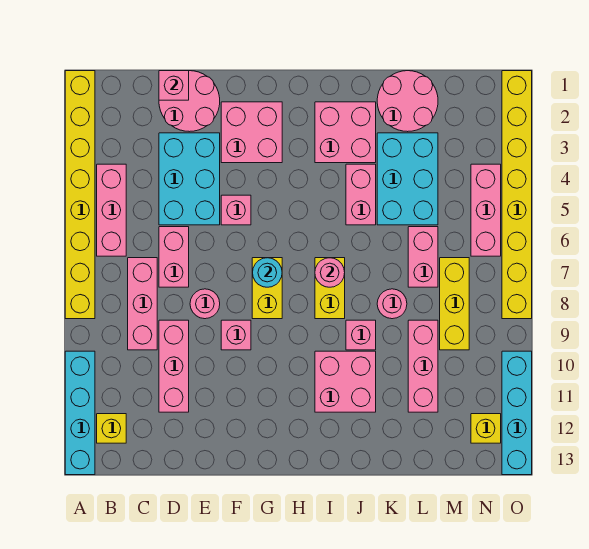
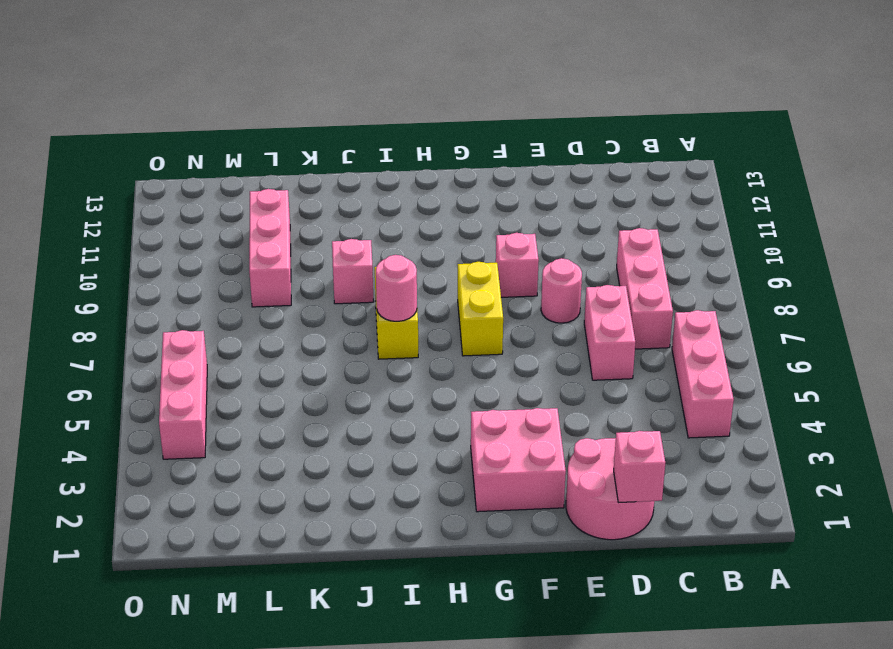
none -> yellow brick A1:A8 level 1
none -> cyan brick A10:A13 level 1
none -> yellow brick B12 level 1
none -> cyan brick D3:E5 level 1

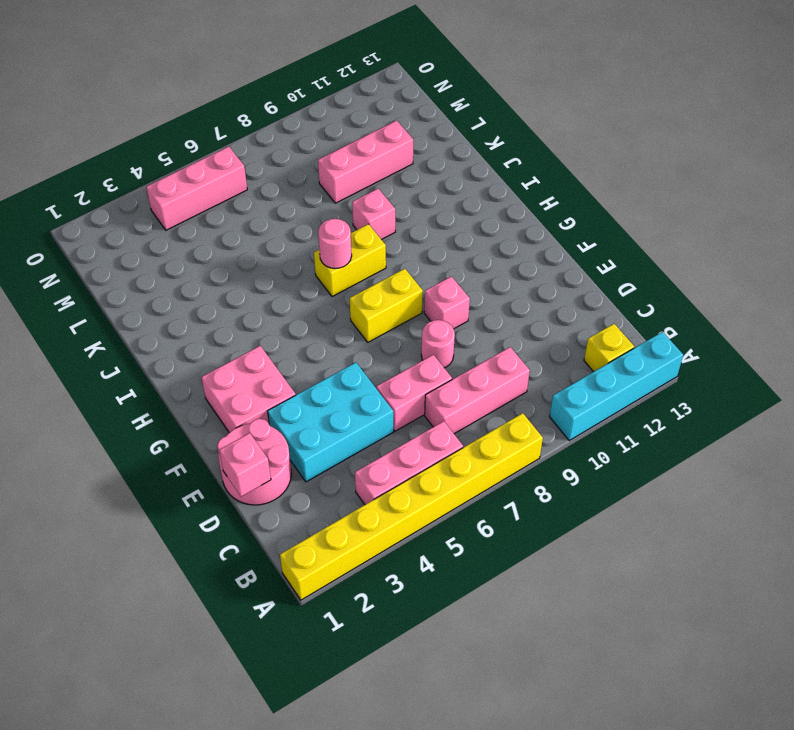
none -> pink brick D9:D11 level 1
none -> pink brick F5 level 1
none -> pink brick I2:J3 level 1
none -> pink brick I10:J11 level 1

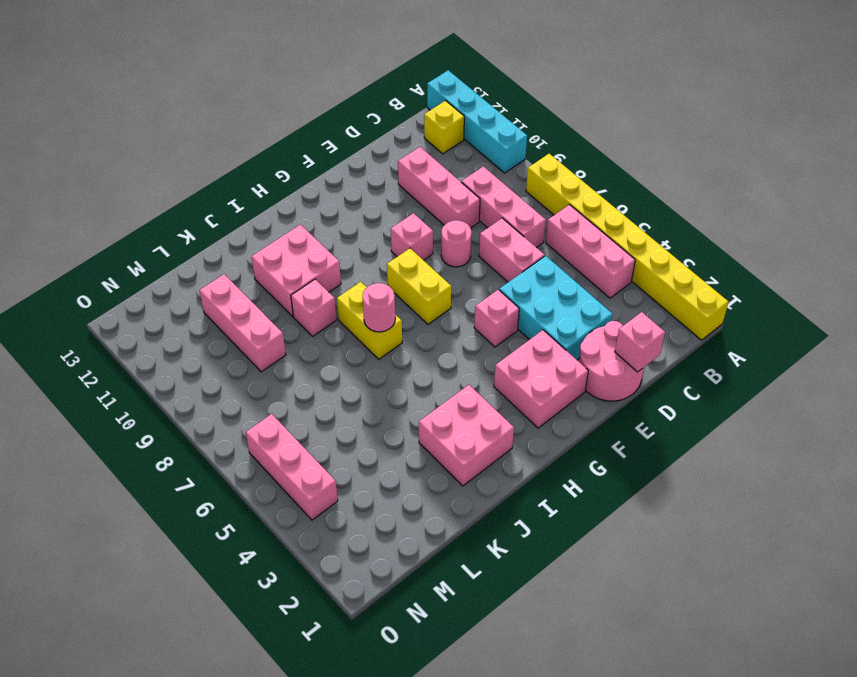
none -> pink brick J4:J5 level 1
none -> pink round brick K1:L2 level 1
none -> cyan brick K3:L5 level 1
none -> pink round brick K8 level 1

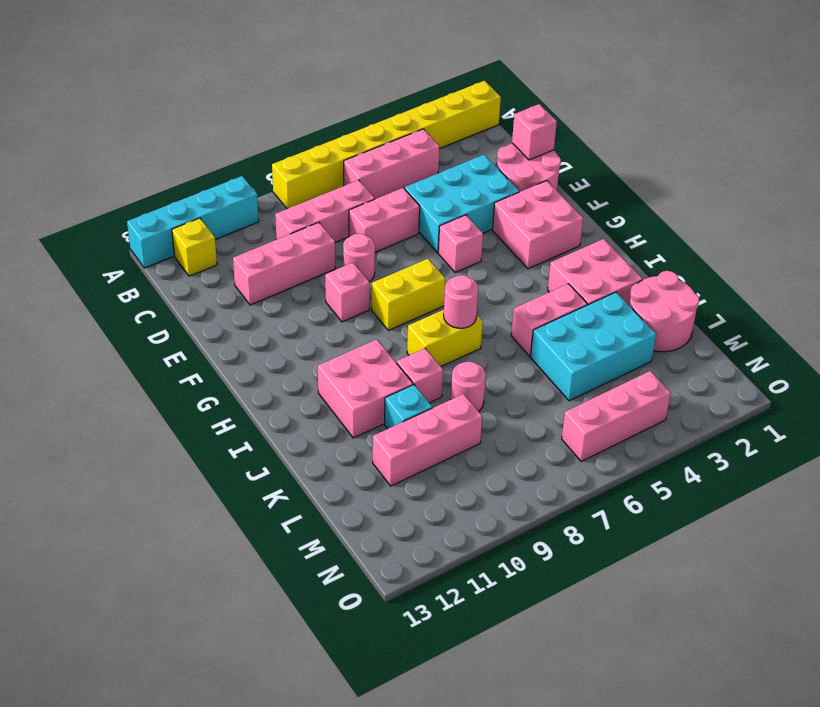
cyan brick K10 level 1 -> none
none -> pink brick L6:L7 level 1
none -> yellow brick M7:M9 level 1
none -> yellow brick N12 level 1
none -> yellow brick O1:O8 level 1

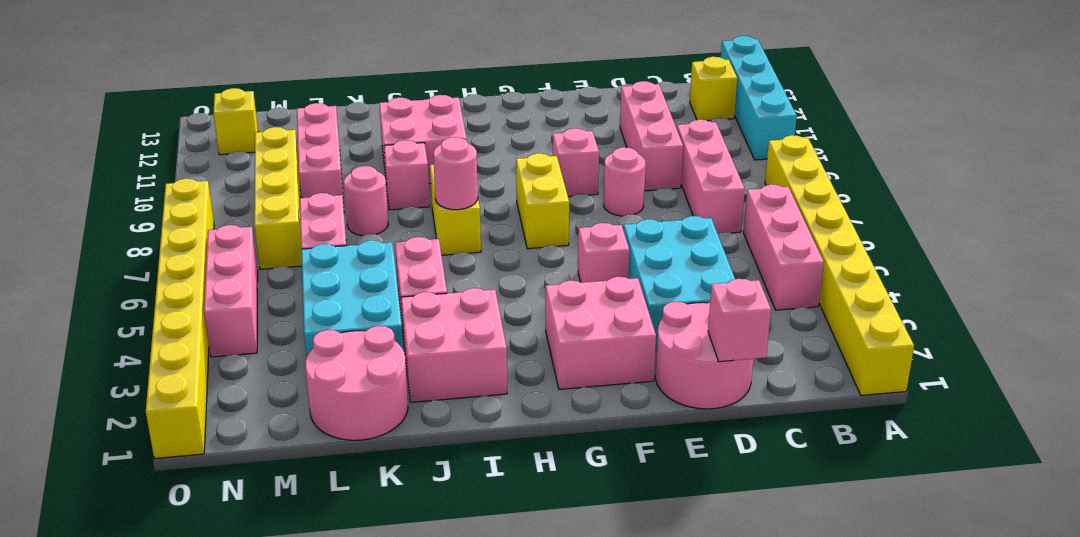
yellow brick M7:M10 level 1 -> yellow brick M7:M9 level 1
none -> pink brick D6:D7 level 1
none -> cyan brick O10:O13 level 1
none -> cyan round brick G7 level 2

